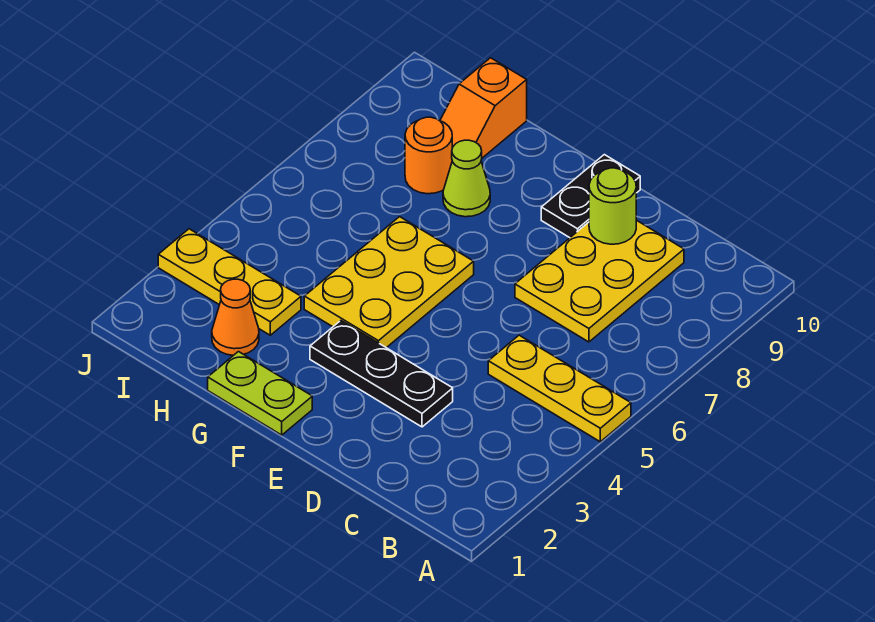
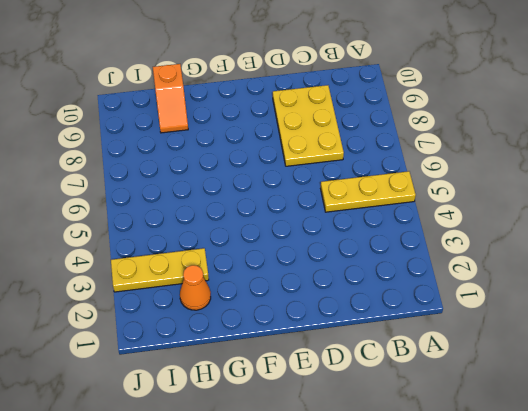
none -> black plate D3:F3 level 1
none -> black plate E9:E10 level 1
none -> lime plate F1:G1 level 1

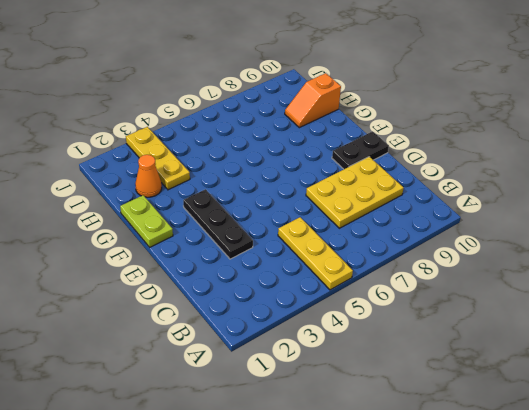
none -> yellow plate F4:G6 level 1
none -> lime cone G8 level 1
none -> orange round brick H8 level 1

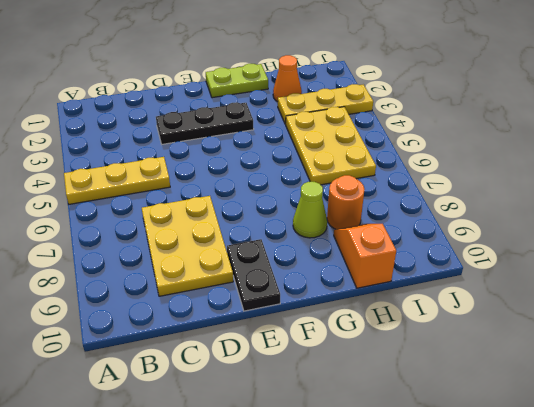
yellow plate H4:I6 level 1 -> yellow plate F4:G6 level 1
none -> lime round brick D9 level 2

